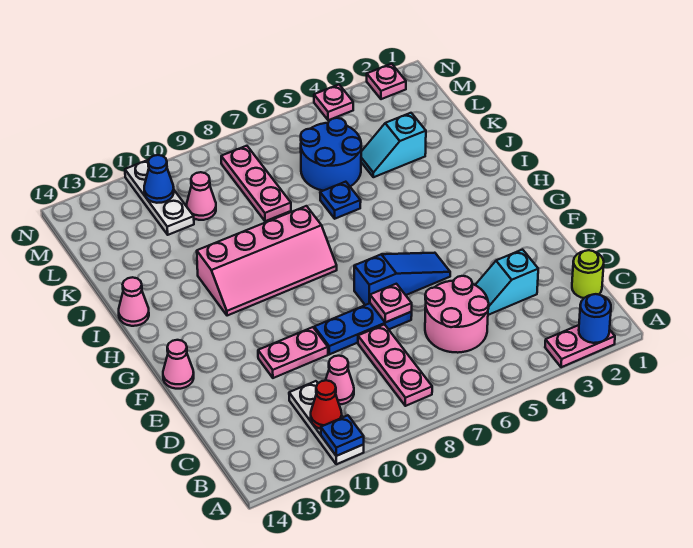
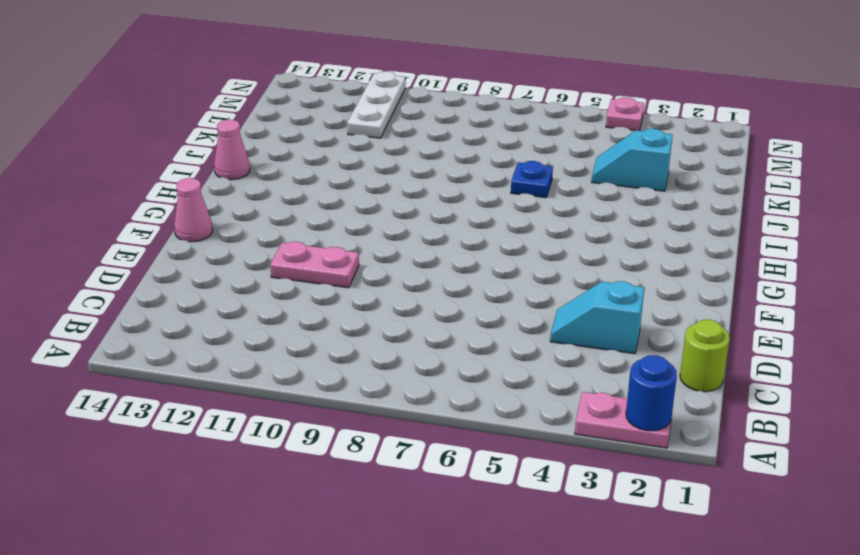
none -> white plate A11:C11 level 1
none -> pink plate B8:D8 level 1
none -> pink round brick C5:D6 level 1

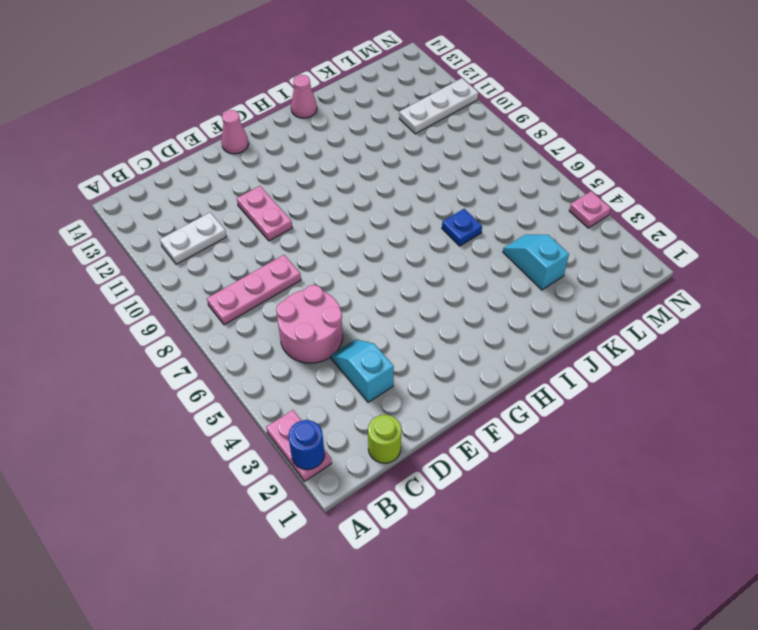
white plate B11:C11 level 1 -> white plate A11:C11 level 1
none -> pink cone C10 level 1
none -> blue plate E7:E9 level 1
none -> blue slope F5:F7 level 1 top 7

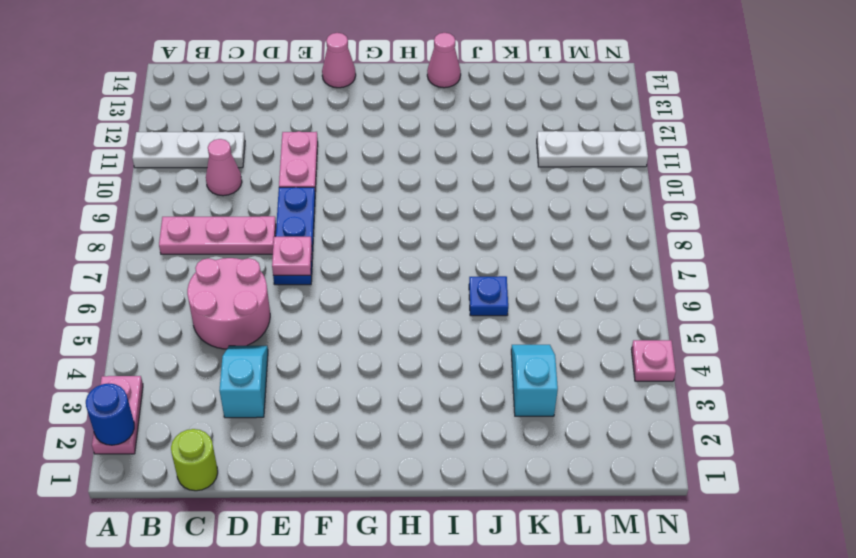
none -> blue slope F5:F7 level 1 top 7
none -> pink slope H8:I11 level 1 top I
none -> blue round brick K5:L6 level 1

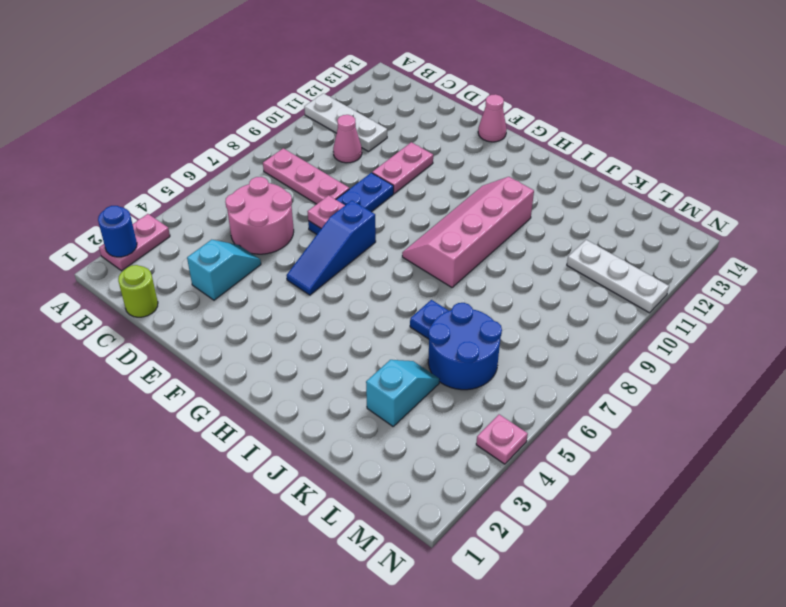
none -> pink cone I14 level 1
none -> pink plate K8:M8 level 1
none -> pink cone L10 level 1

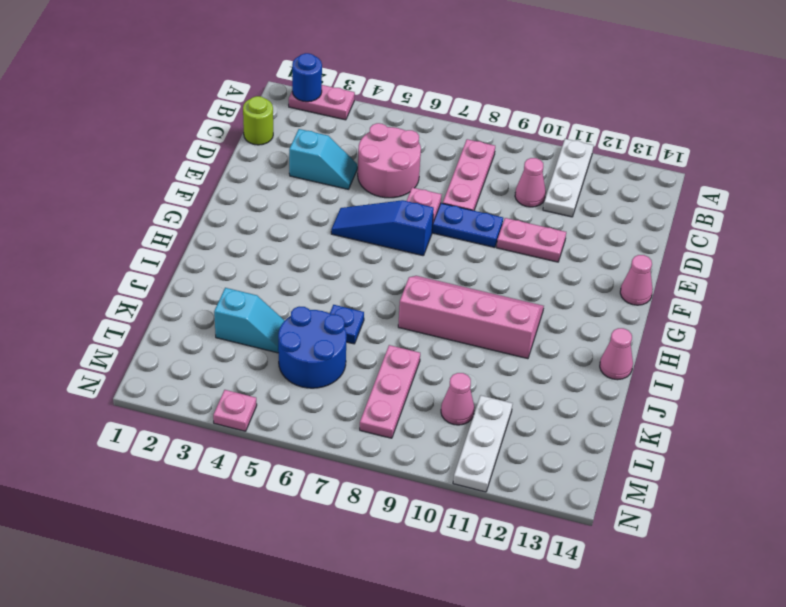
none -> pink plate N2 level 1
none -> blue plate A11 level 2
none -> red cone B11 level 2

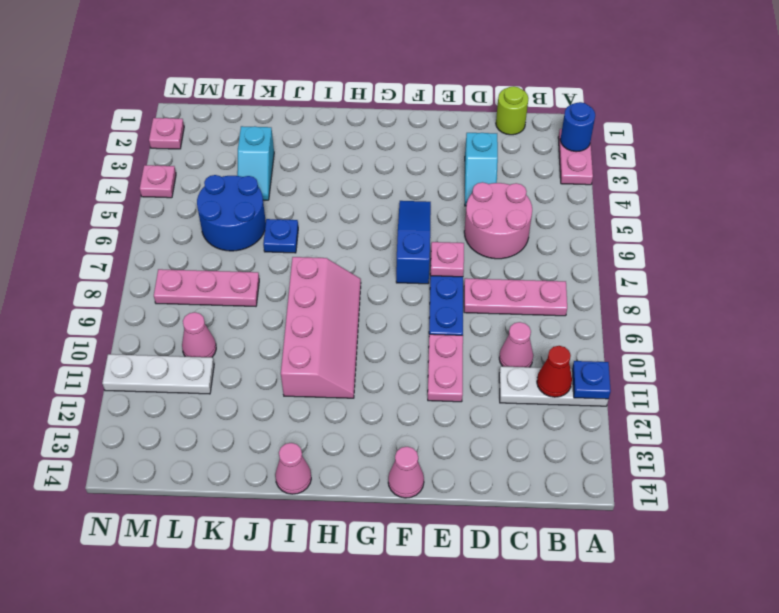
none -> blue cone M11 level 2

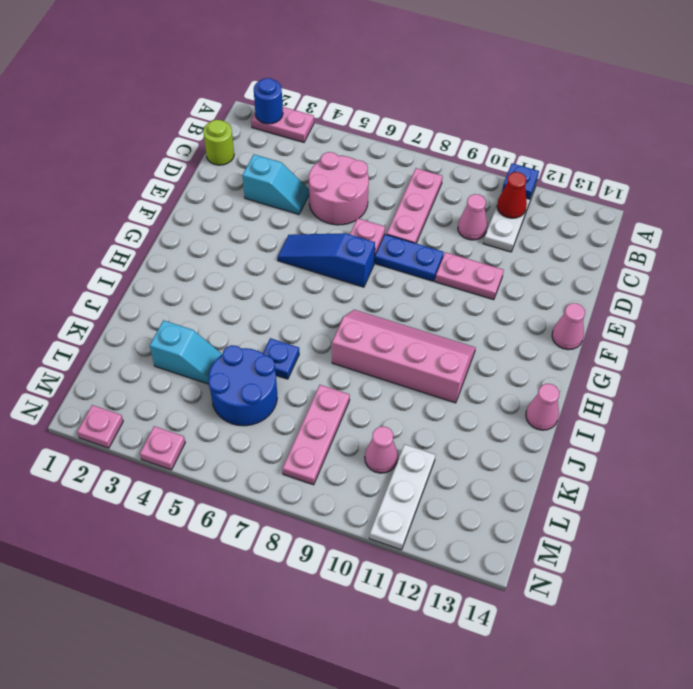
none -> blue cone M11 level 2

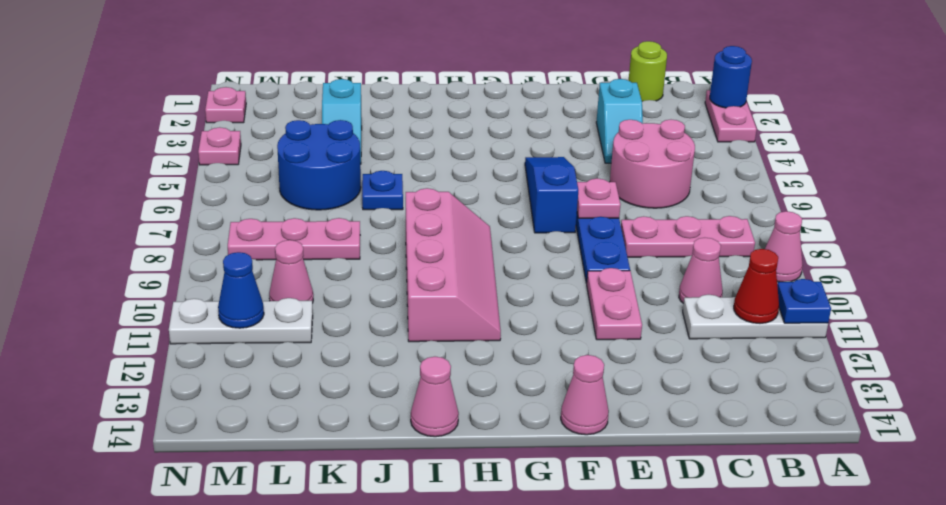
pink cone A9 level 1 -> none

